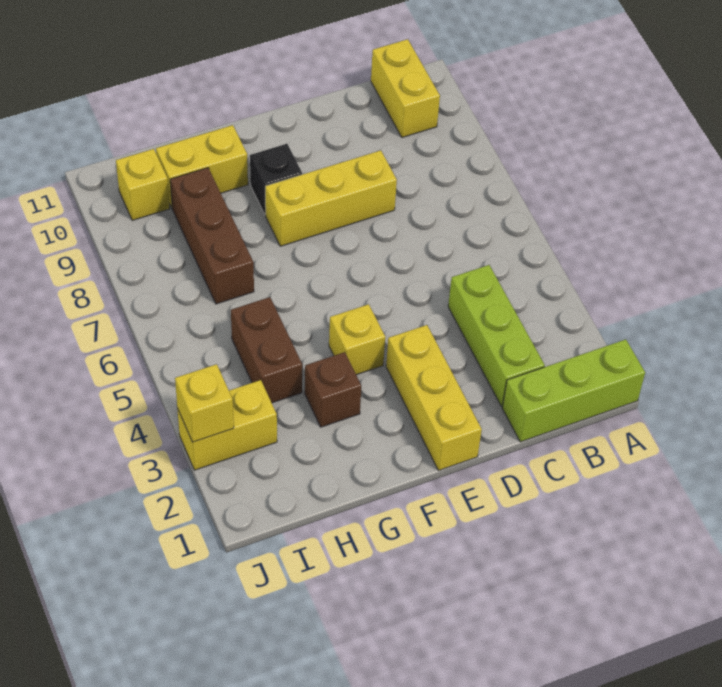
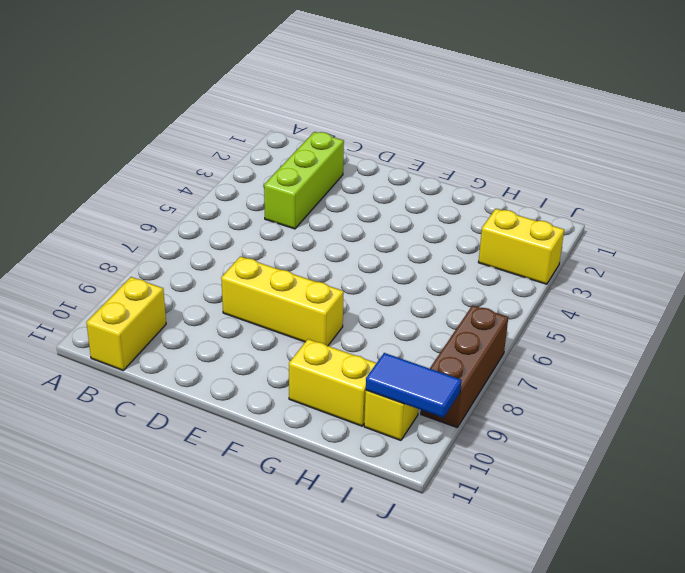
blue tile I10:J10 level 2 -> none
brown brick J7:J9 level 1 -> brown brick H7:H9 level 1
none -> lime brick A1:C1 level 1
none -> yellow brick E1:E3 level 1
none -> yellow brick F4 level 1

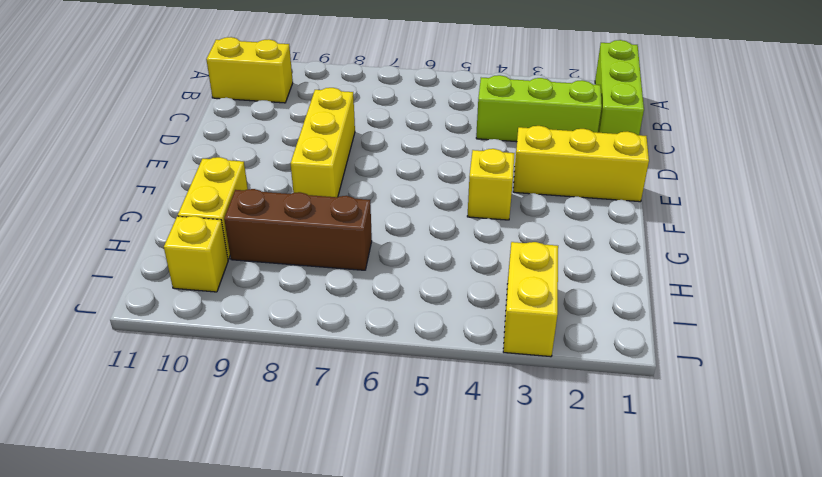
none -> black brick F9 level 1
none -> brown brick G3 level 1
none -> brown brick H4:H5 level 1

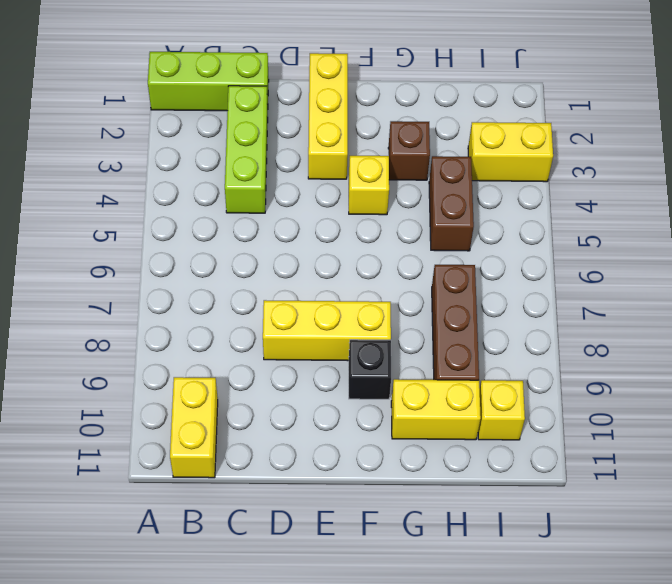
none -> yellow brick J3 level 2

